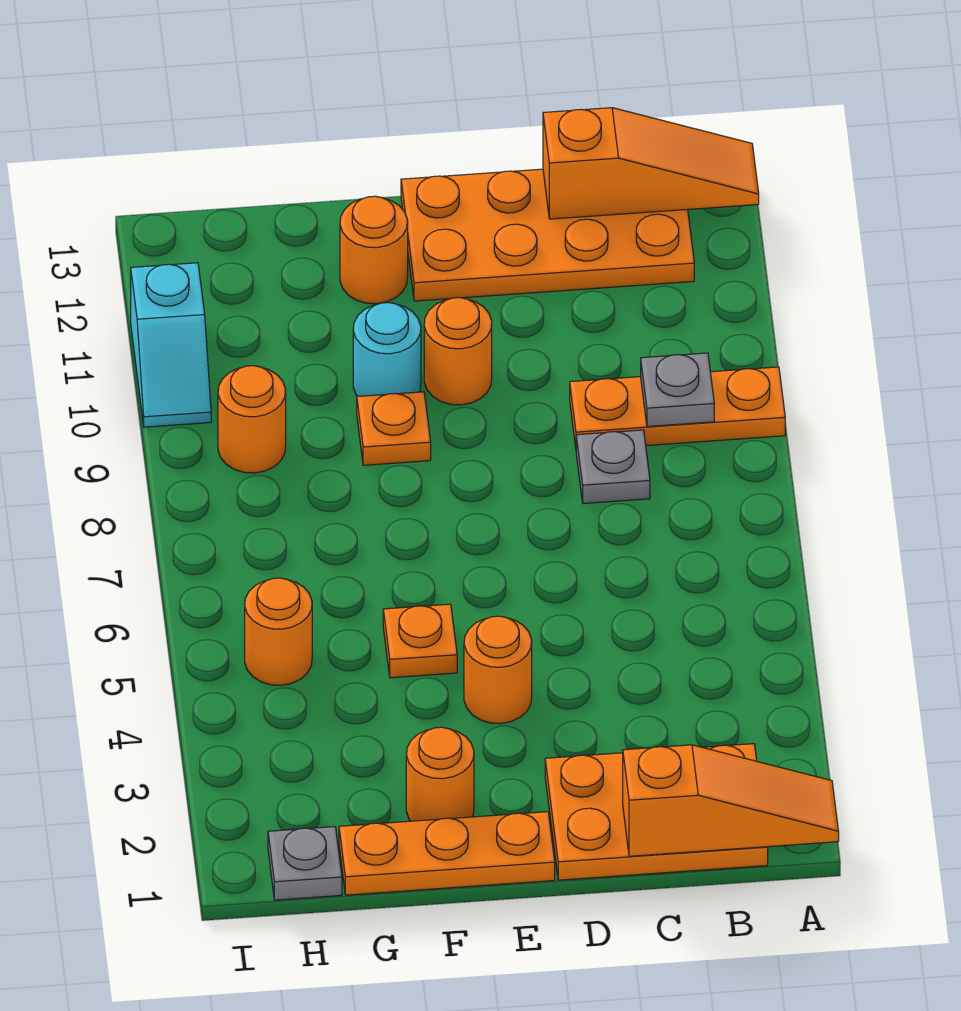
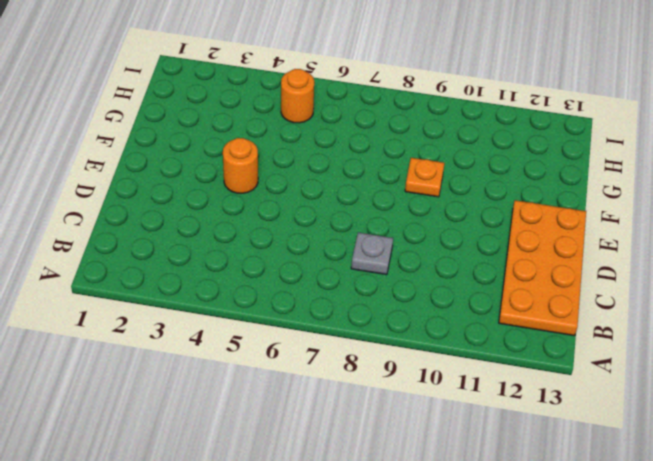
none -> orange plate A9:C9 level 1
none -> orange plate B1:D2 level 1
none -> orange plate E1:G1 level 1

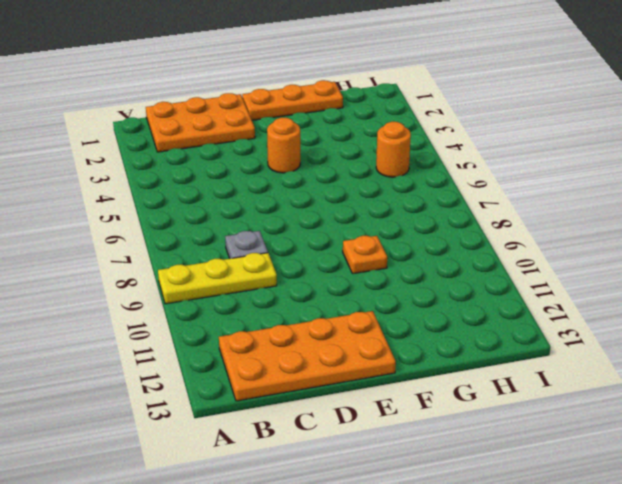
yellow plate A9:C9 level 1 -> orange plate A9:C9 level 1
none -> orange round brick E10 level 1
none -> orange round brick F2 level 1
none -> orange plate F5 level 1

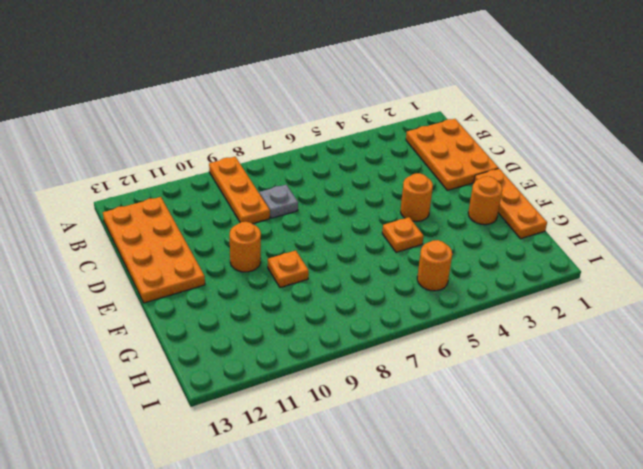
none -> cyan round brick F10 level 1
none -> orange round brick F12 level 1
none -> grey plate H1 level 1

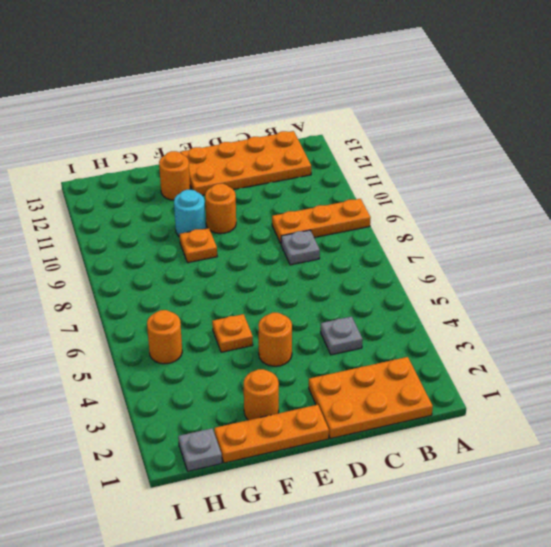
grey plate C4 level 1 -> grey plate B9 level 2
none -> orange round brick H9 level 1
none -> cyan slope I10:I11 level 1 top 11
none -> orange slope A1:C1 level 2 top C

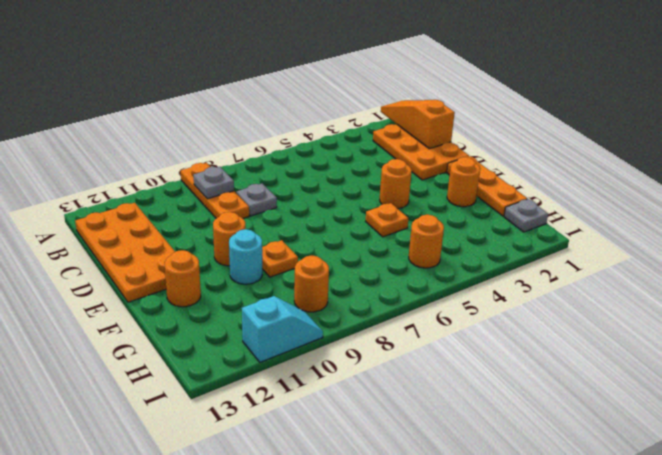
none -> orange slope A13:C13 level 2 top C

